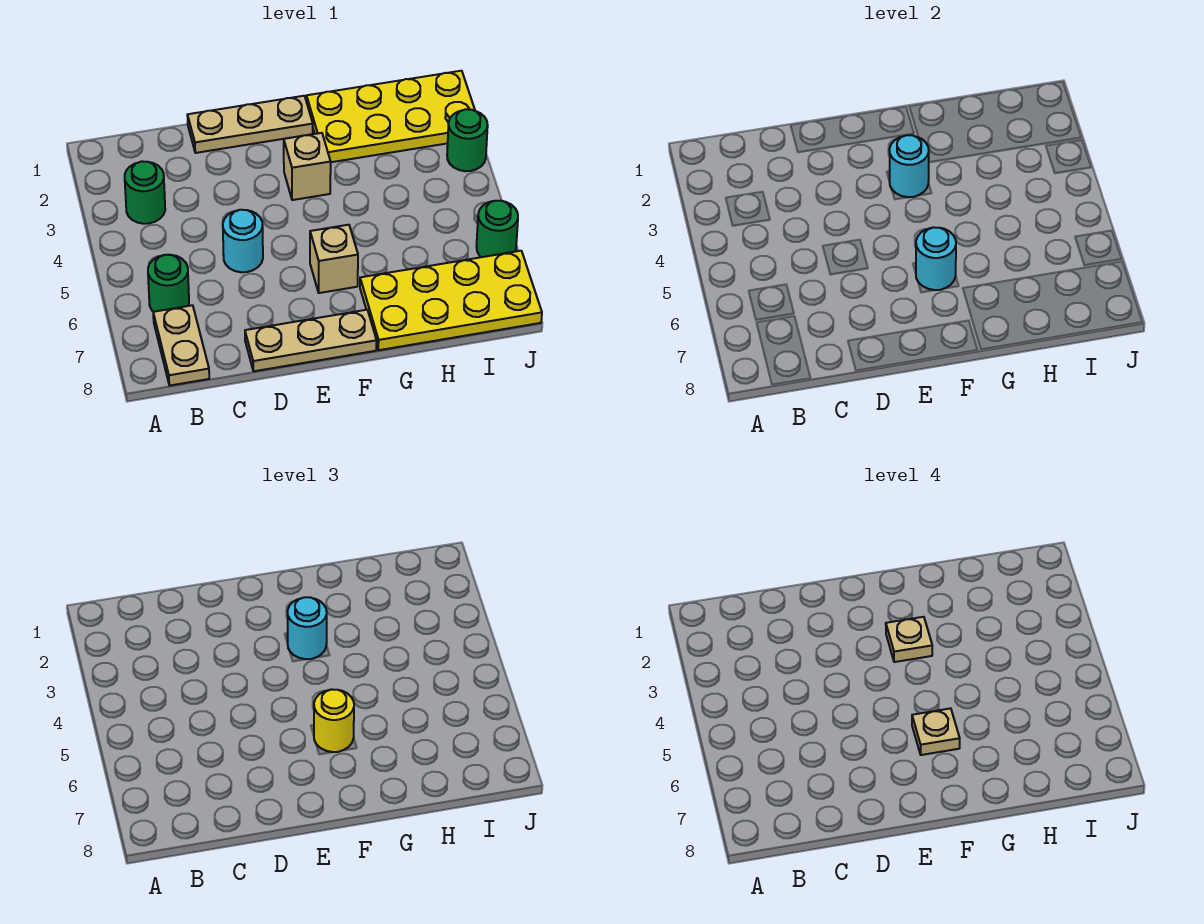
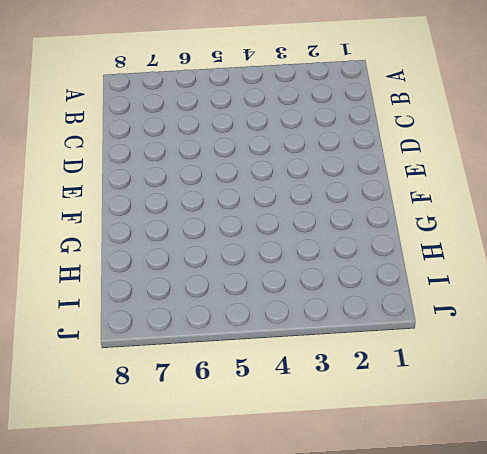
none -> green round brick B3 level 1
none -> green round brick B6 level 1
none -> tan plate B7:B8 level 1

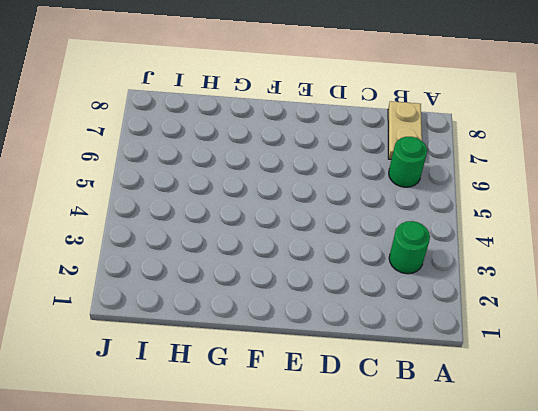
none -> tan plate D1:F1 level 1
none -> cyan round brick D5 level 1
none -> tan plate D8:F8 level 1

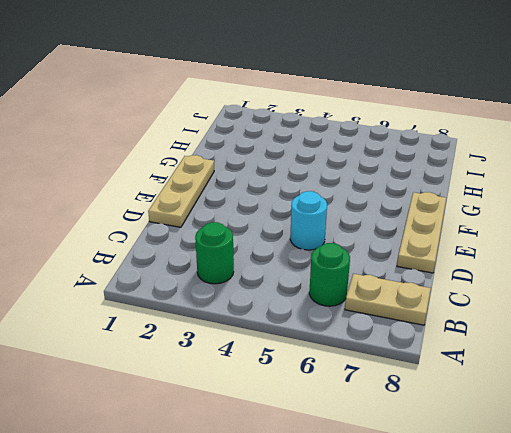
none -> tan brick F3 level 1
none -> tan brick F6 level 1
none -> yellow plate G1:J2 level 1

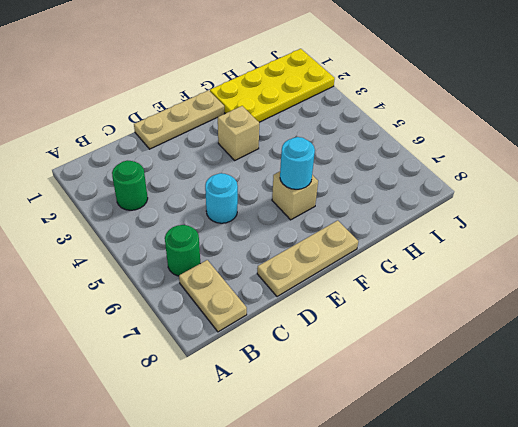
none -> yellow plate G7:J8 level 1
none -> green round brick J3 level 1
none -> green round brick J6 level 1

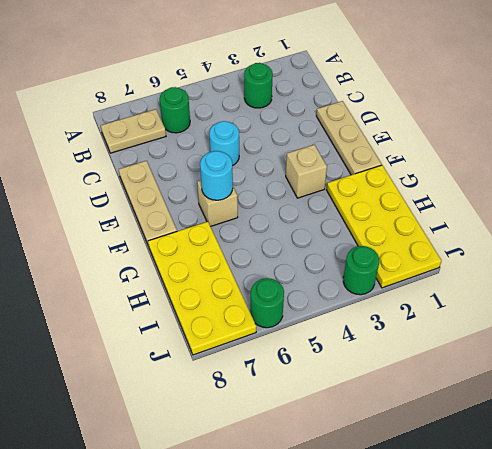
none -> cyan round brick F3 level 2
none -> cyan round brick F3 level 3
none -> yellow round brick F6 level 3

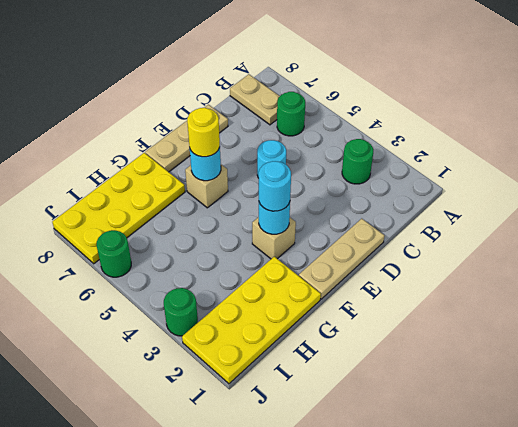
none -> tan plate F3 level 4
none -> tan plate F6 level 4

